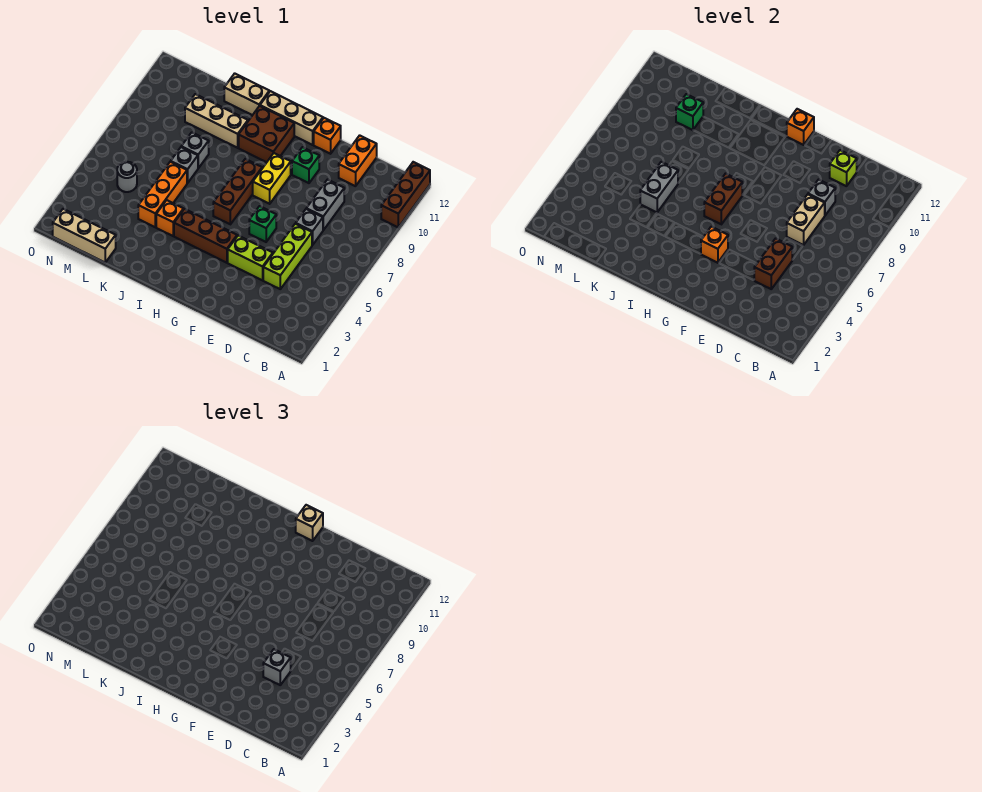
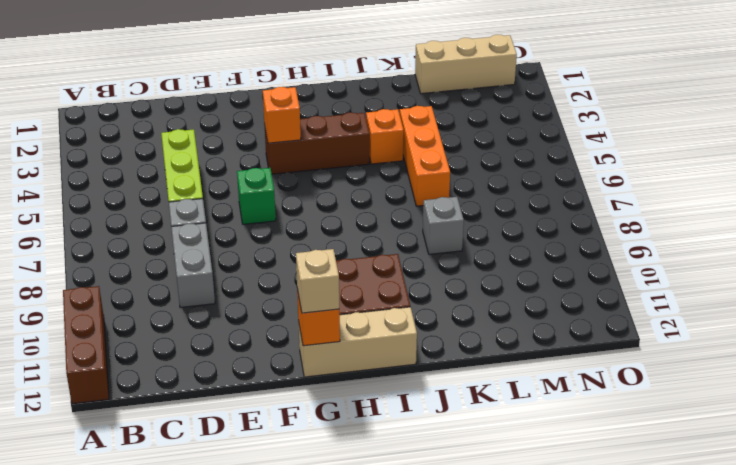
none -> orange brick D11:D12 level 1
none -> lime brick E4:F4 level 1
none -> green brick F10 level 1
none -> orange brick F12 level 1

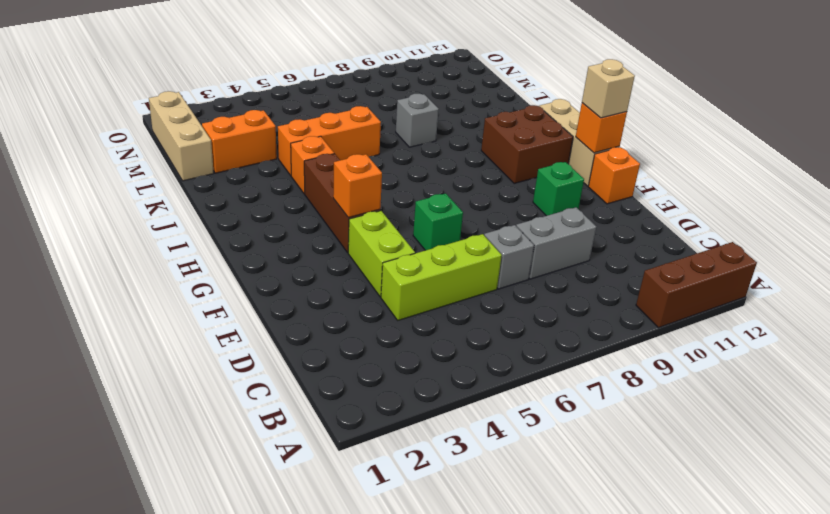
orange brick L2:L3 level 1 -> orange brick D11:D12 level 1
none -> yellow brick G8:G9 level 1
none -> brown brick H6:H8 level 1
none -> tan brick J10:L10 level 1
none -> tan brick J12:K12 level 1

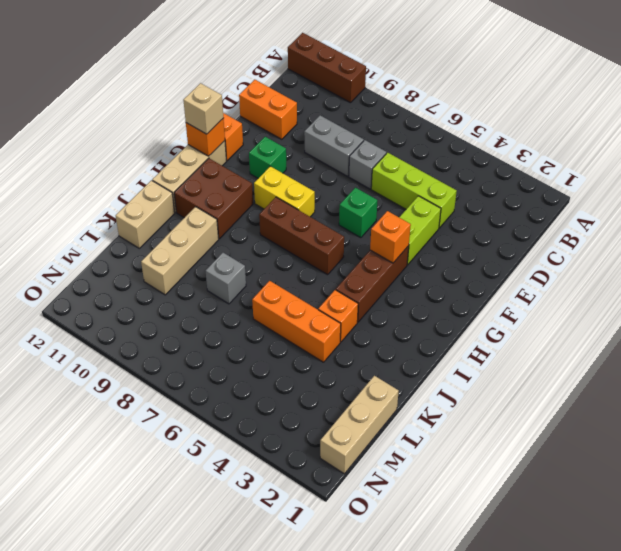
none -> grey brick K7 level 1
none -> grey round brick M5 level 1
none -> brown brick D4:D5 level 2
none -> tan brick D7:D8 level 2

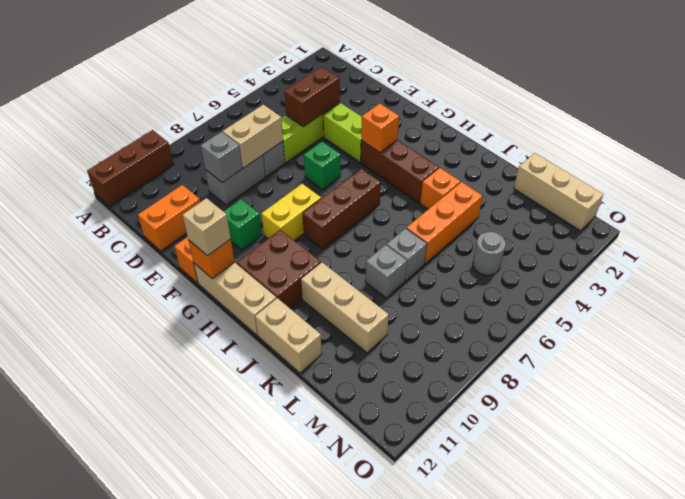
none -> lime brick D11 level 2
none -> brown brick H6:H7 level 2
none -> grey brick K5:K6 level 2
none -> green brick L10 level 2

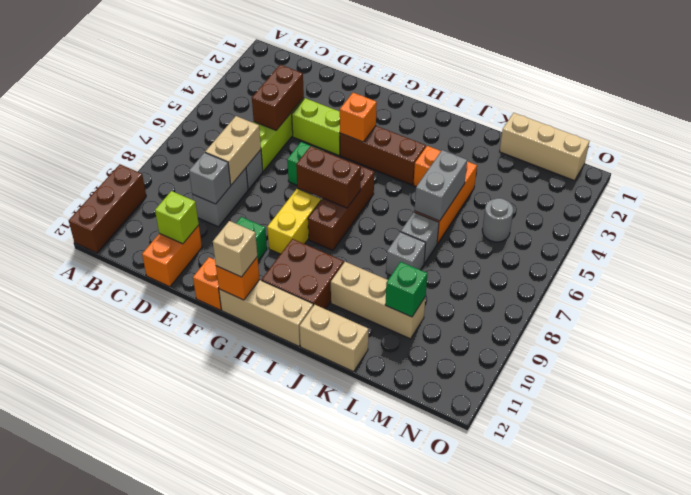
brown brick G7:H7 level 2 -> brown brick H6:H7 level 2
none -> grey brick D4 level 3

